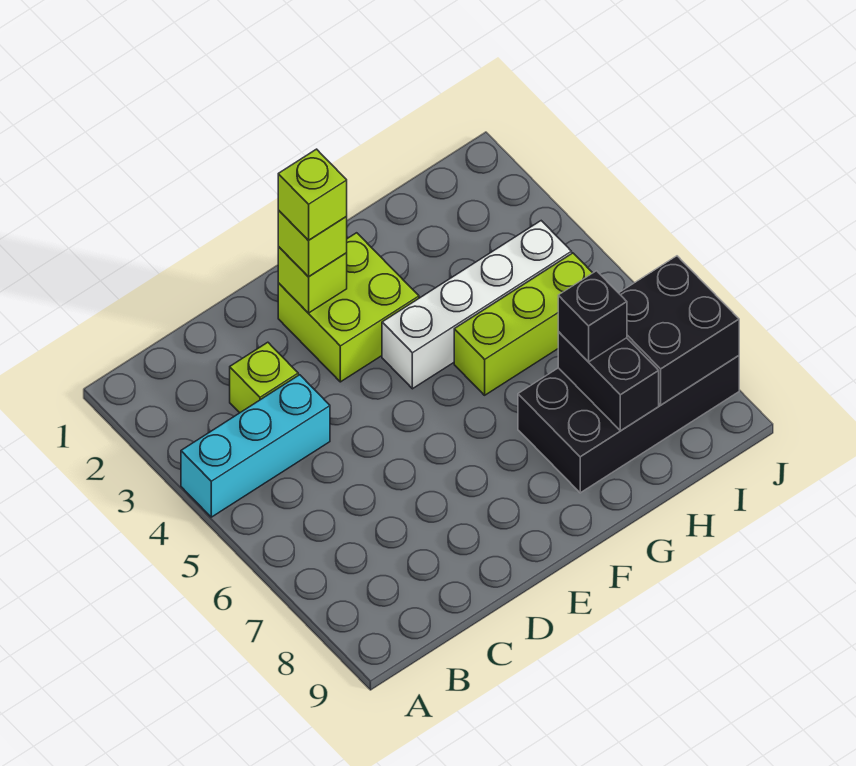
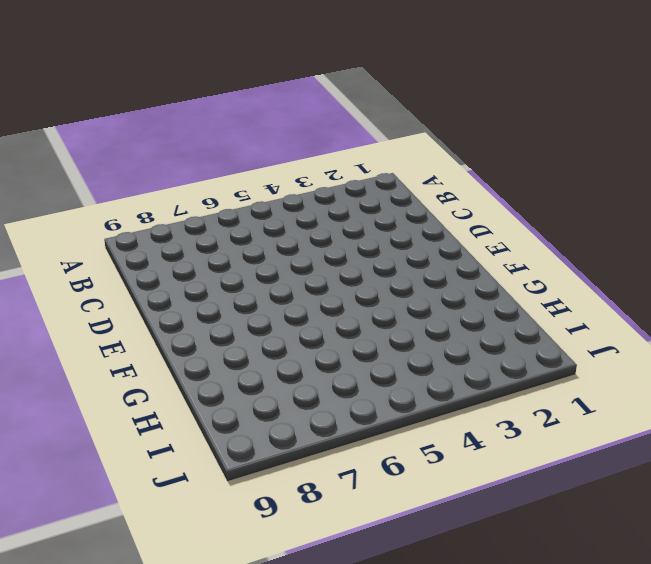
none -> cyan brick A4:C4 level 1
none -> lime brick C3 level 1
none -> lime brick E2:F3 level 1

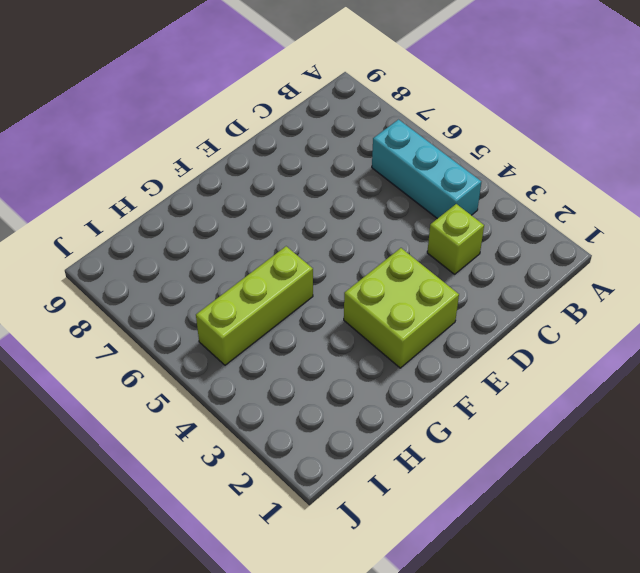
cyan brick B4:B6 level 1 -> cyan brick A4:C4 level 1
none -> white brick F4:I4 level 1
none -> black brick G7:J8 level 1
none -> lime brick E2 level 2

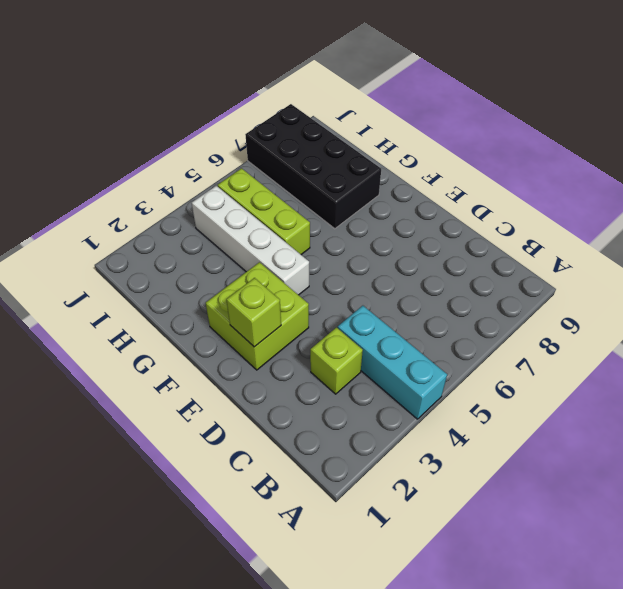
none -> black brick H7:H8 level 2
none -> black brick I7:J8 level 2
none -> lime brick E2 level 3

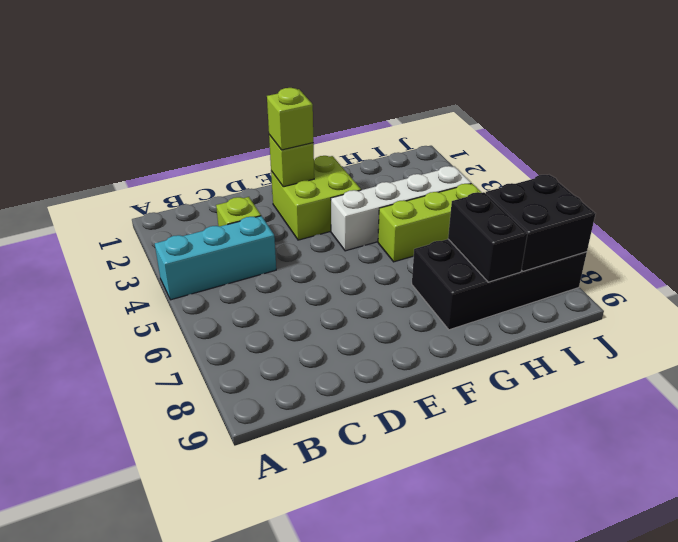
none -> black brick H7 level 3
none -> lime brick E2 level 4

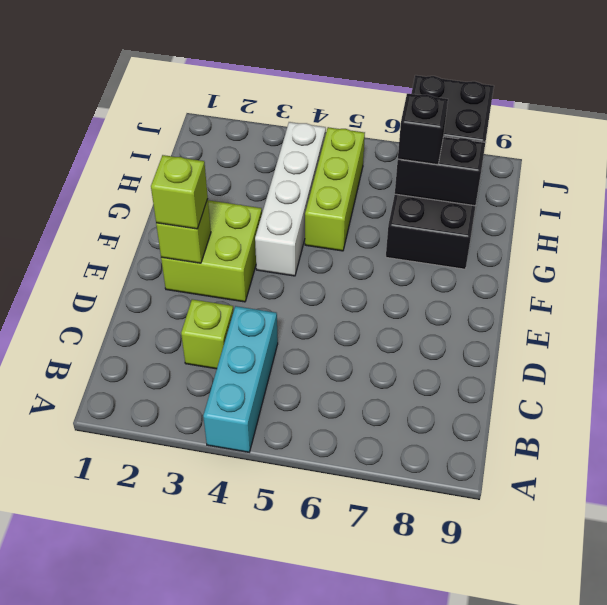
none -> lime brick E2 level 4

